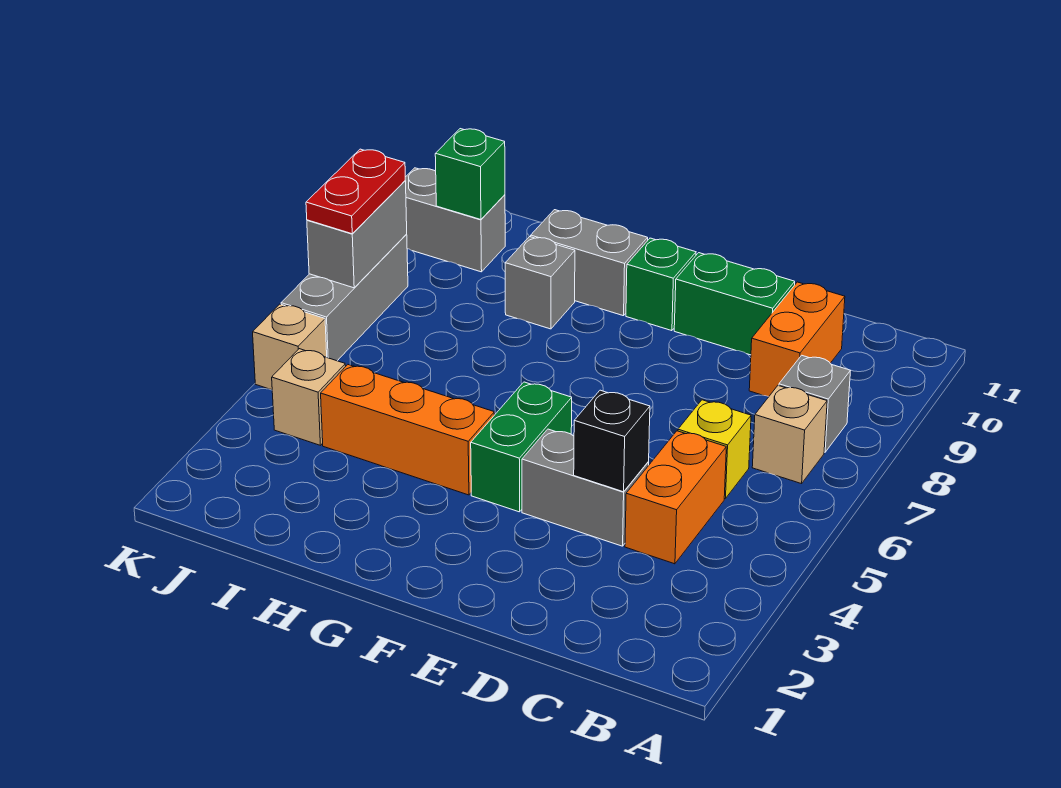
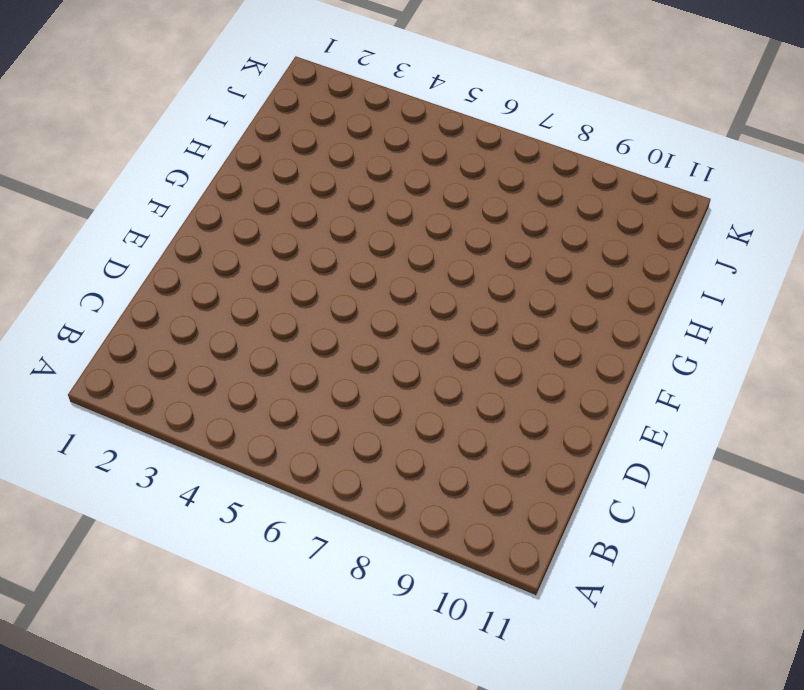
none -> tan brick B7 level 1
none -> grey brick B8 level 1
none -> orange brick C4:C5 level 1

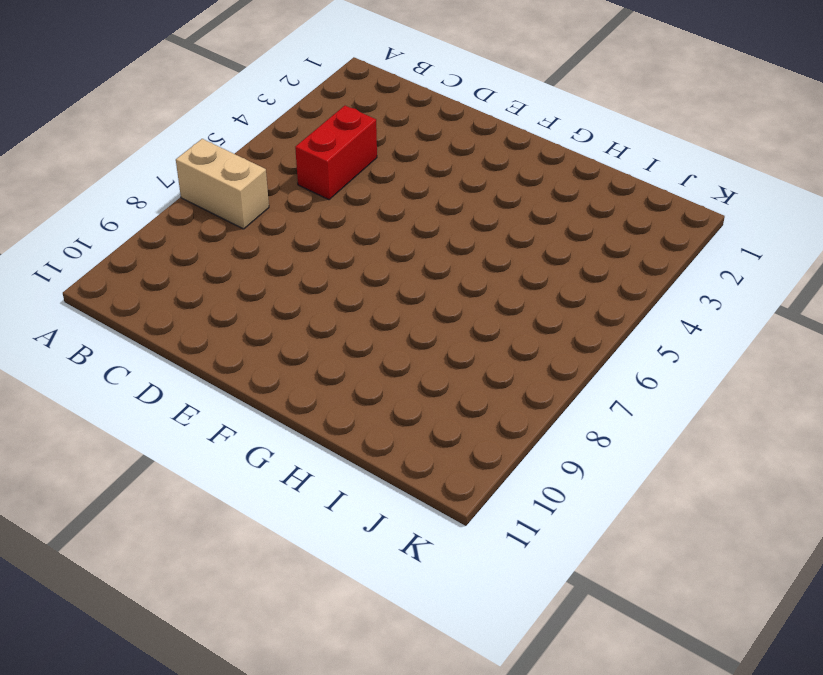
tan brick A7:B7 level 1 -> tan brick B7 level 1
red brick C4:C5 level 1 -> orange brick C4:C5 level 1
none -> grey brick B8 level 1
none -> yellow brick C6 level 1
none -> orange brick C9:C10 level 1

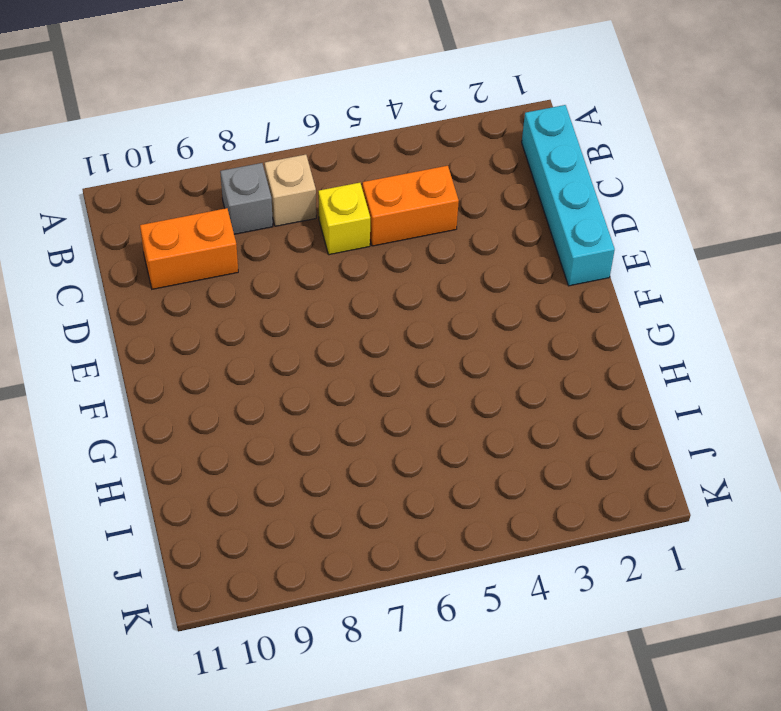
cyan brick B1:E1 level 1 -> none
none -> grey brick D4:E4 level 1
none -> green brick D10:E10 level 1
none -> green brick F4:F5 level 1

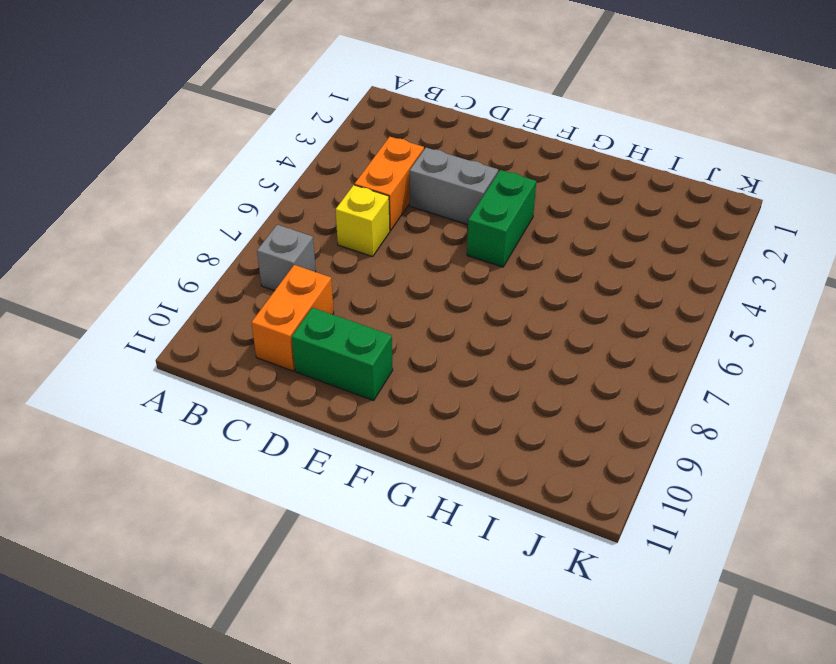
none -> tan brick B7 level 1
none -> green brick F10 level 1
none -> orange brick G4:I4 level 1

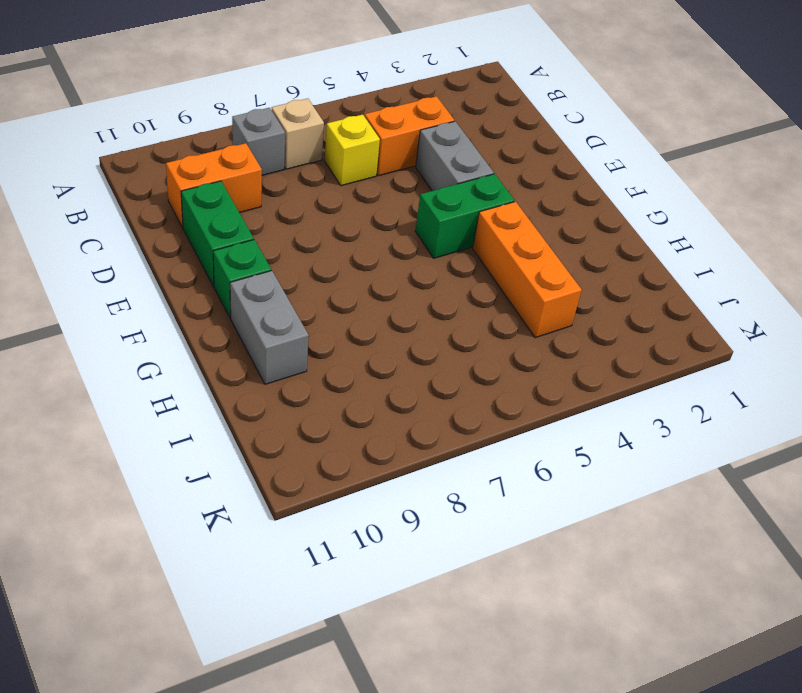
none -> grey brick H9 level 1
none -> tan brick J4 level 1
none -> grey brick J10:K10 level 1

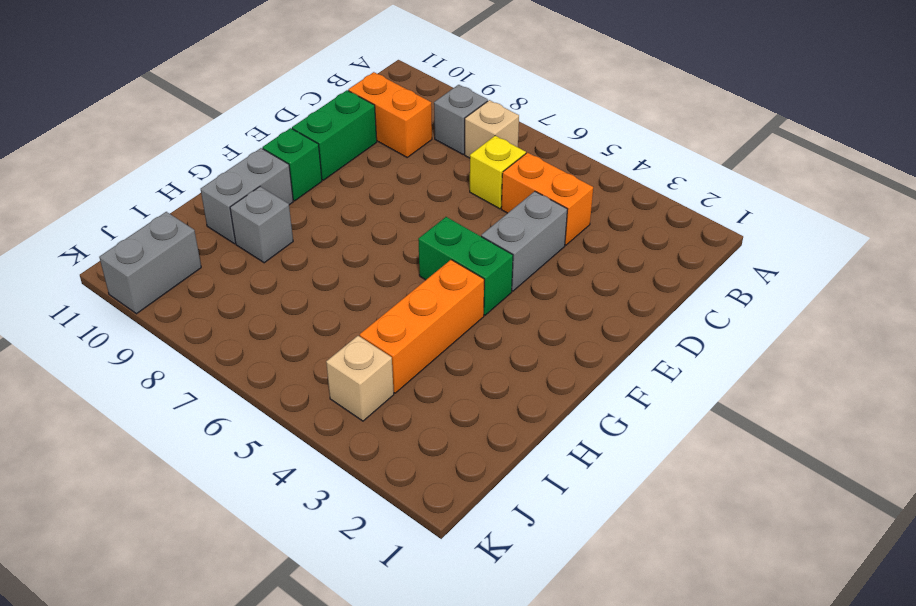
none -> tan brick K5 level 1
none -> grey brick K6:K8 level 1
none -> black brick D4 level 2

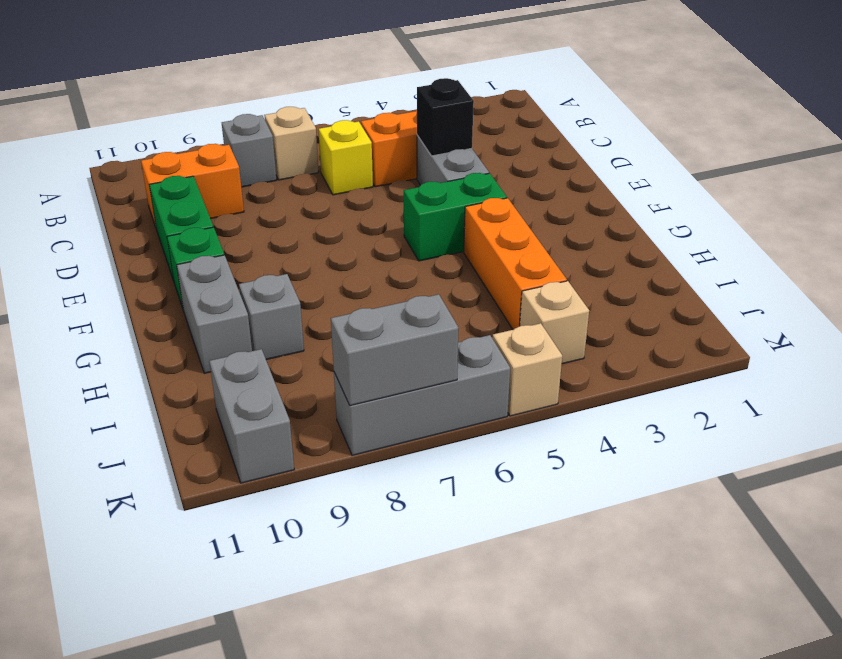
none -> green brick J10 level 2
none -> red plate K7:K8 level 3

